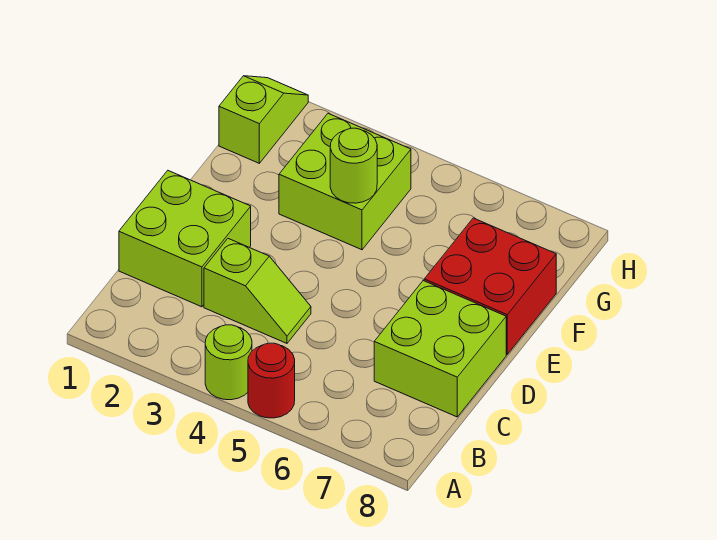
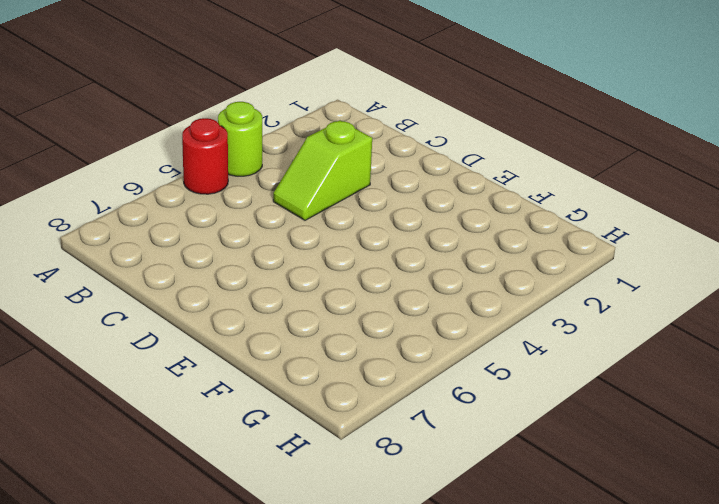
none -> lime brick C1:D2 level 1
none -> lime brick C7:D8 level 1

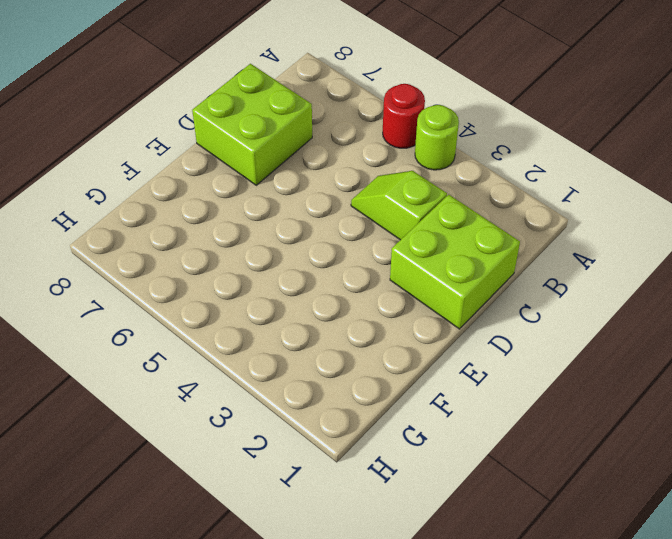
none -> red brick E7:F8 level 1
none -> lime brick F3:G4 level 1

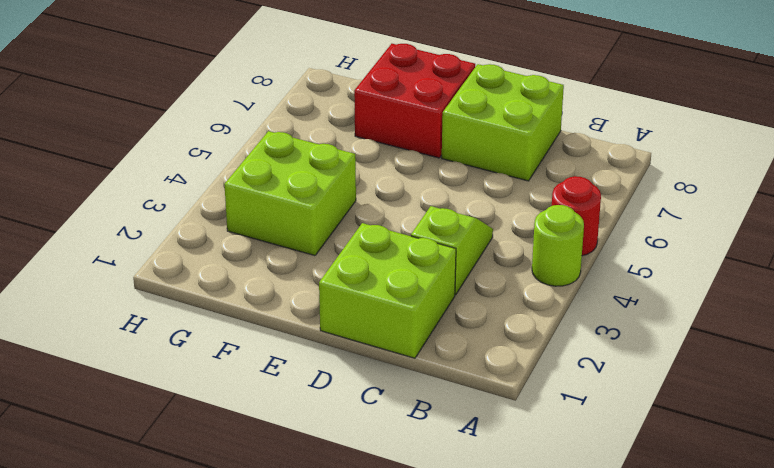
none -> lime slope G1:H1 level 1 top G
none -> lime round brick F4 level 2

